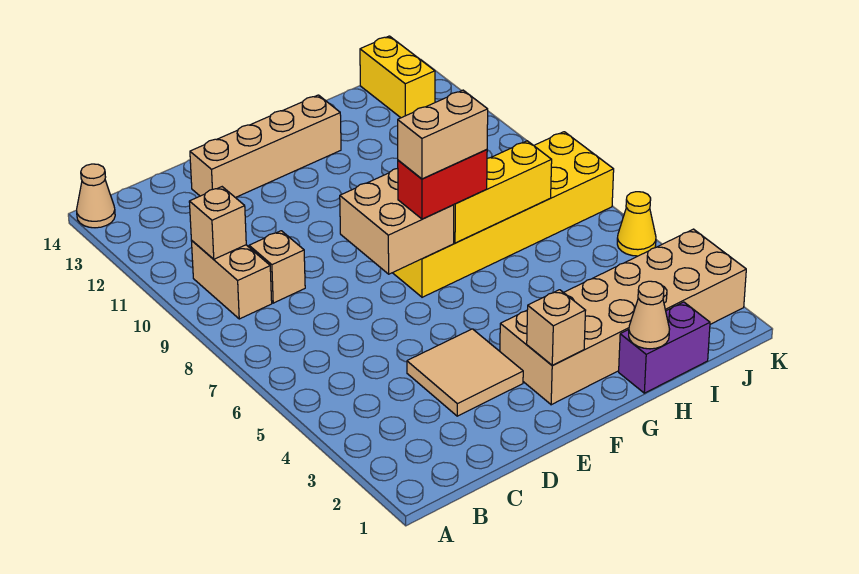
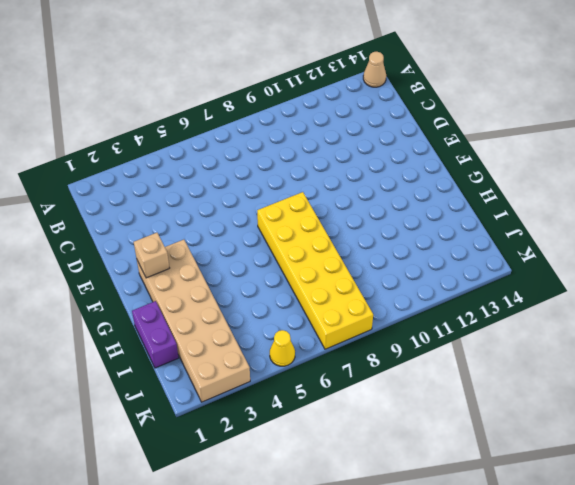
none -> tan brick B9:B10 level 1
none -> tan brick C9 level 1
none -> tan tile D3:E4 level 1

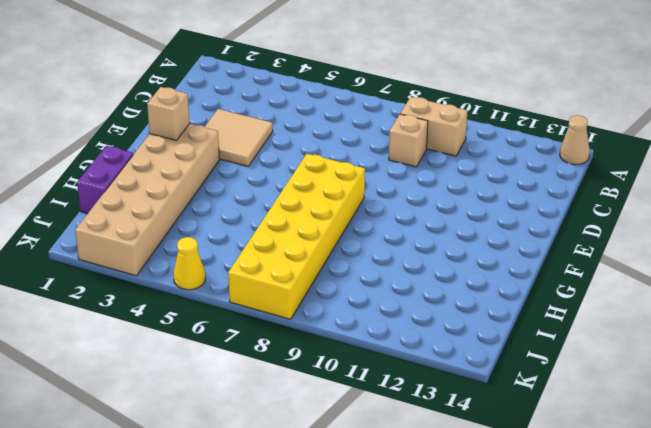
none -> tan brick D13:G13 level 1
none -> yellow brick J13:J14 level 1
none -> tan brick B10 level 2

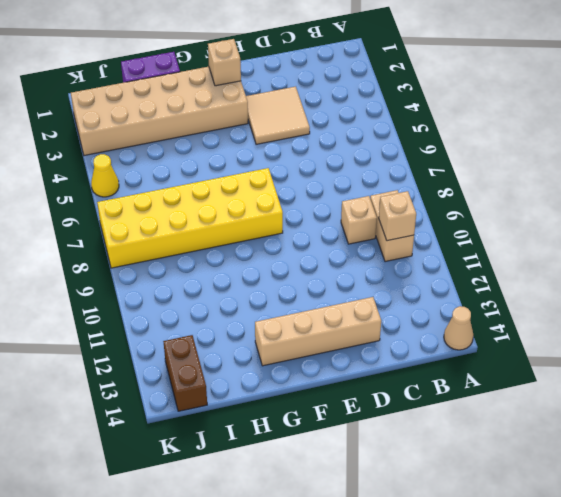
brown brick J13:J14 level 1 -> yellow brick J13:J14 level 1
none -> tan brick E7:F8 level 2
none -> yellow brick G7:I7 level 2
none -> tan cone H1 level 2

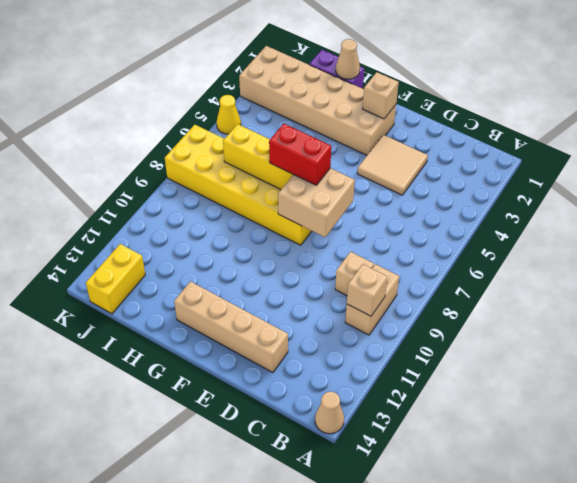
none -> tan brick F7:G7 level 4

